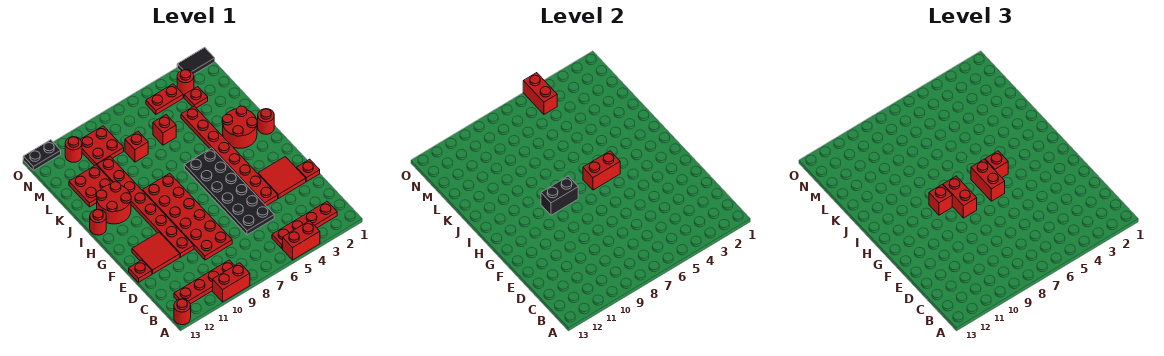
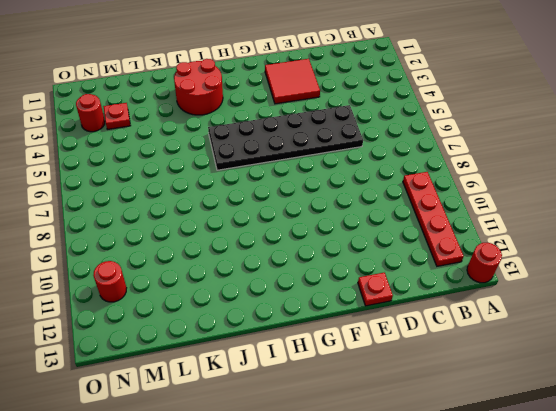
none -> red brick A4:A5 level 1
none -> red brick A9:A10 level 1
none -> red plate B2:B5 level 1
none -> red plate D8:I9 level 1

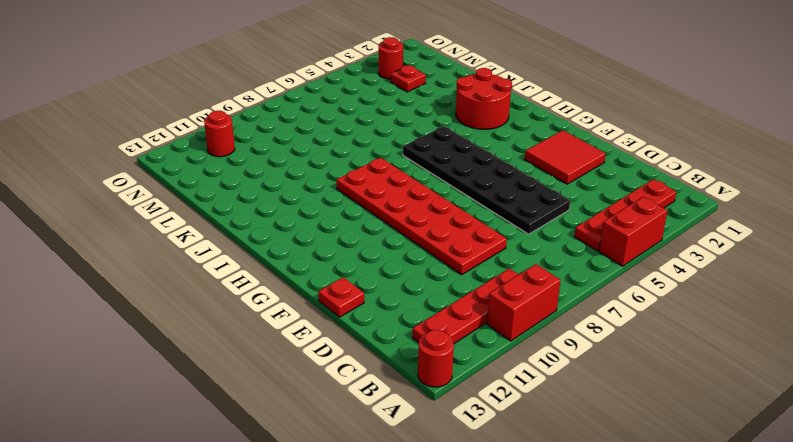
none -> red plate E1 level 1
none -> red plate E4:L4 level 1
none -> red plate E10:L10 level 1
none -> red tile E11:F12 level 1

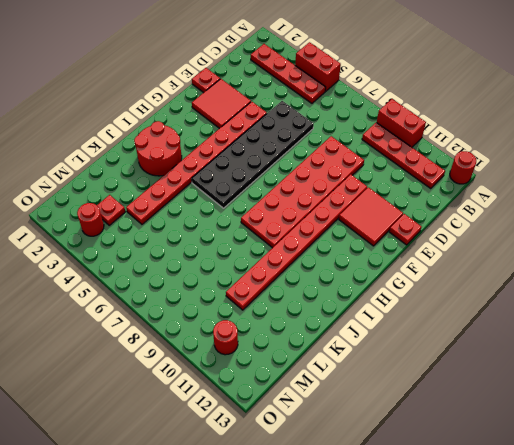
none -> red round brick I1 level 1
none -> red round brick I11:J12 level 1
none -> red round brick I13 level 1
none -> red plate K11:L12 level 1

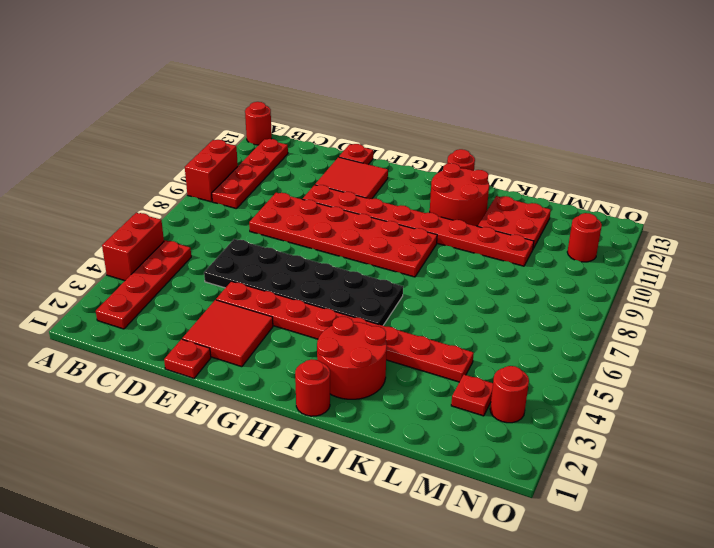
none -> red brick L6 level 1
none -> red brick L8 level 1
none -> red plate M9:N10 level 1
none -> red plate N4:N5 level 1

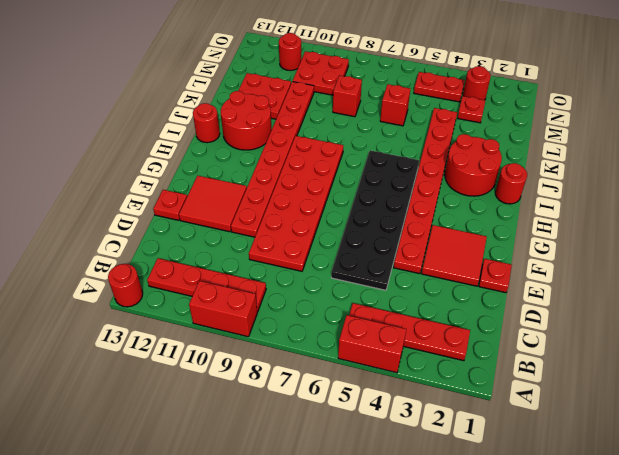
none -> black tile O1:O2 level 1
none -> black plate O12:O13 level 1
none -> red brick H5:H6 level 2
none -> black brick H8:H9 level 2

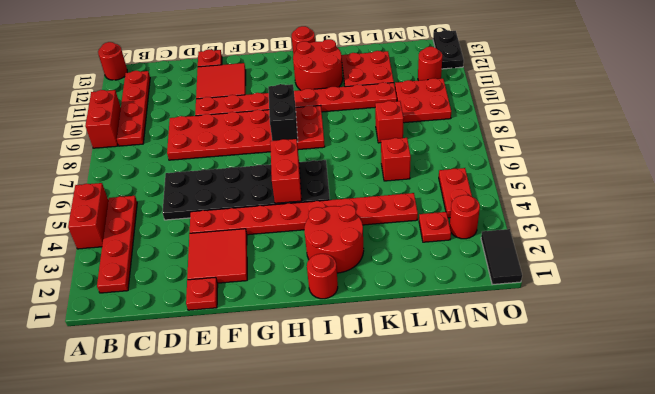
none -> red brick N5:O5 level 2
none -> red brick G6:H6 level 3
none -> red brick G8:H8 level 3
none -> red brick H5 level 3

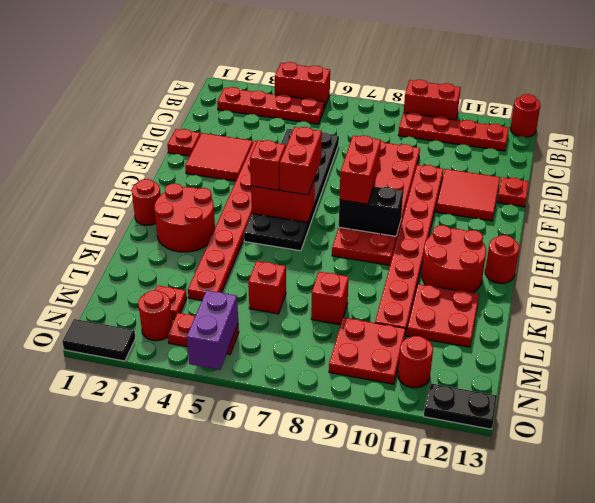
purple brick N5:O5 level 2 -> red brick N5:O5 level 2
none -> red brick H9 level 3

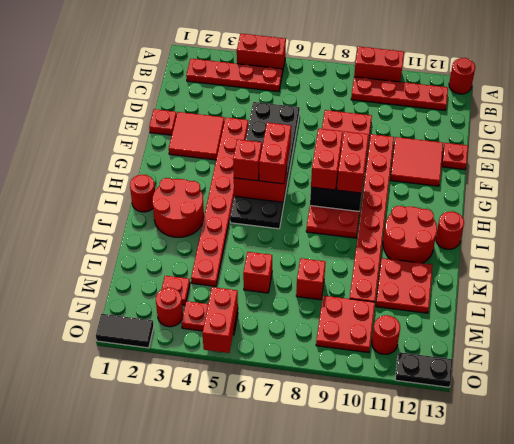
red brick G9:H9 level 3 -> red brick H9 level 3

